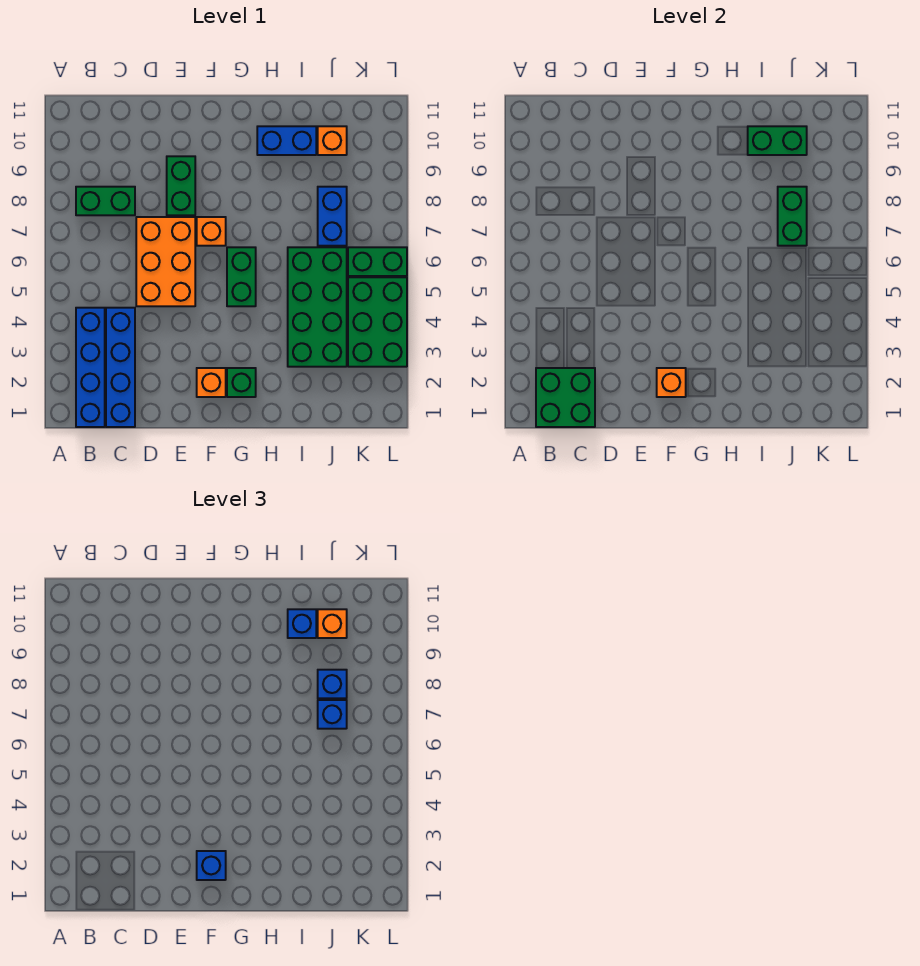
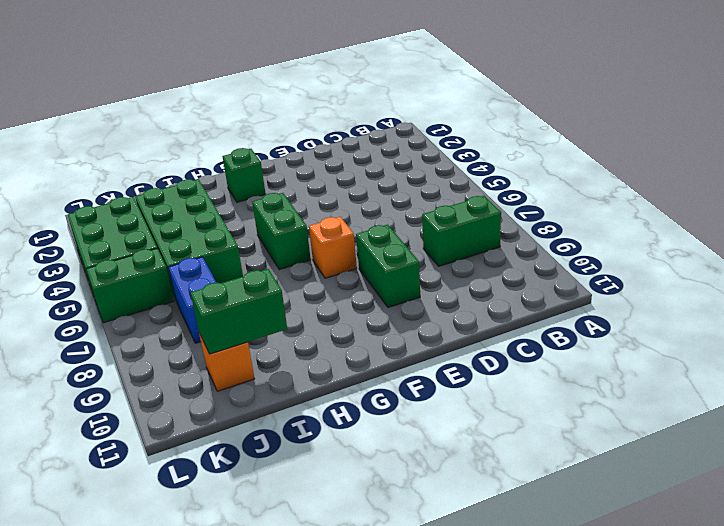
none -> blue brick B1:B4 level 1
none -> blue brick C1:C4 level 1
none -> orange brick D5:E7 level 1

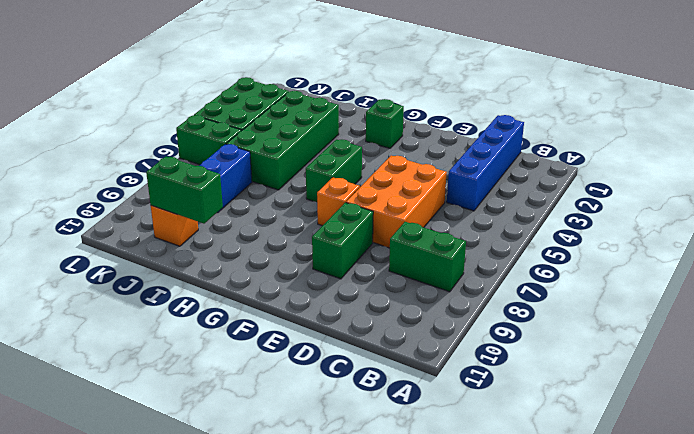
none -> blue brick B1:B4 level 1
none -> orange brick F2 level 1
none -> blue brick H10:I10 level 1

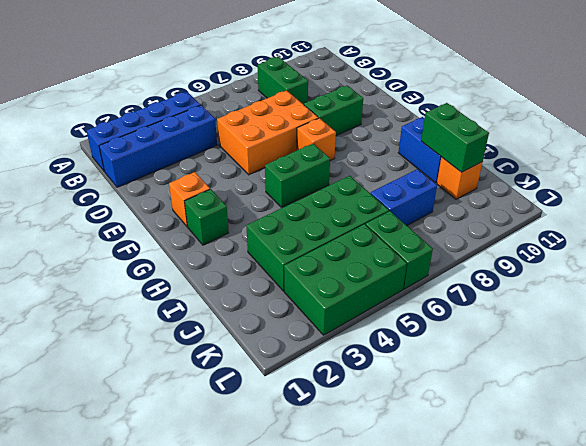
none -> green brick B1:C2 level 2
none -> orange brick F2 level 2
none -> green brick J7:J8 level 2

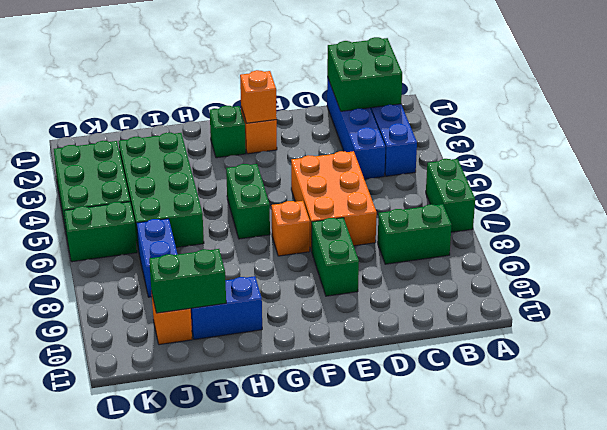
green brick A6:A7 level 1 -> green brick J7:J8 level 2
none -> blue brick F2 level 3
none -> blue brick I10 level 3
none -> blue brick J7 level 3

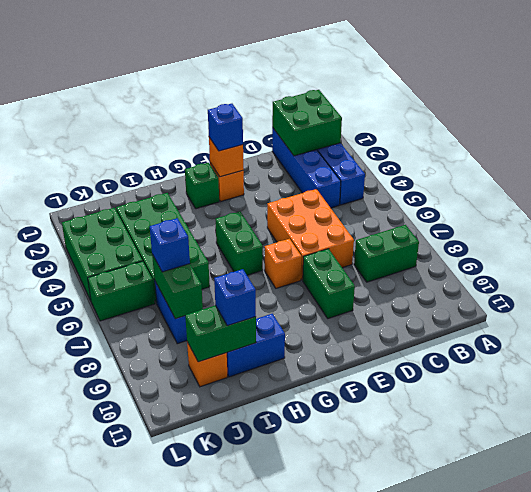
none -> blue brick J8 level 3
none -> orange brick J10 level 3

